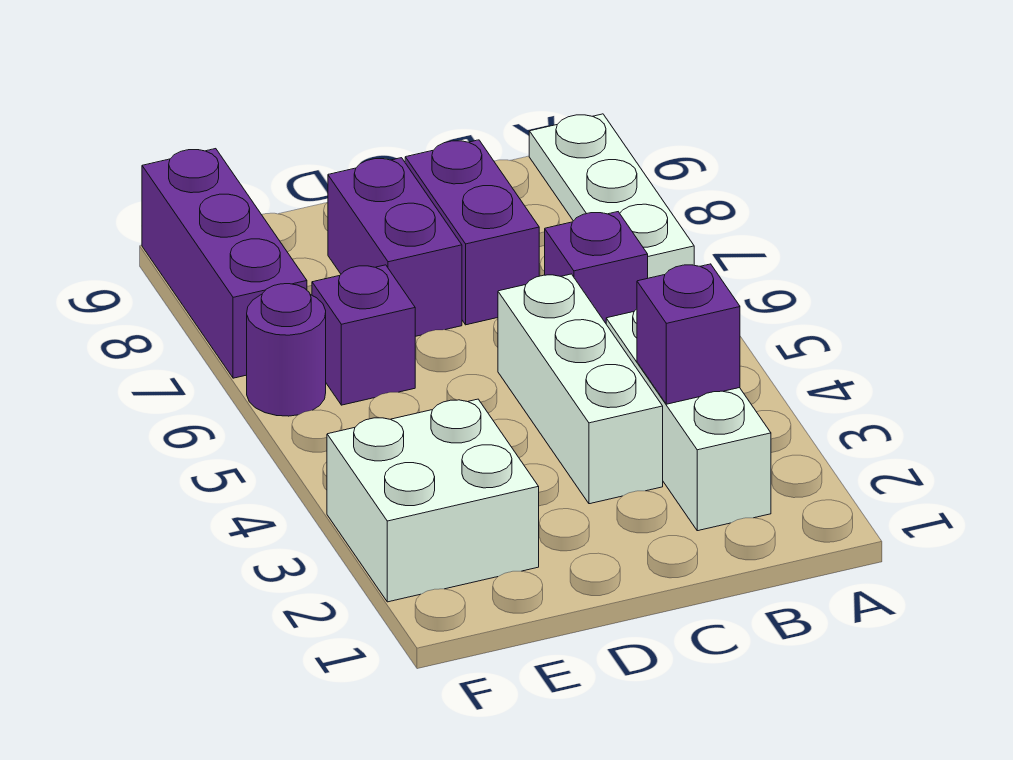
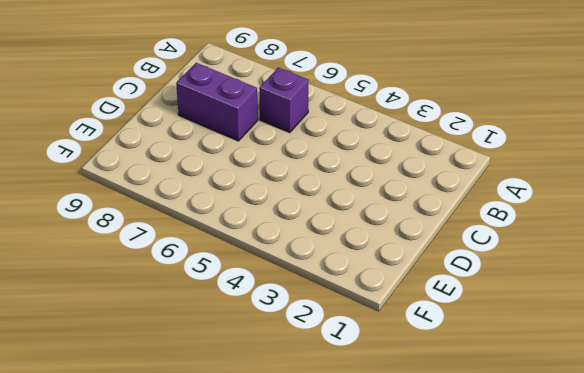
none -> white plate A7:A9 level 1
none -> white brick B2:B4 level 1

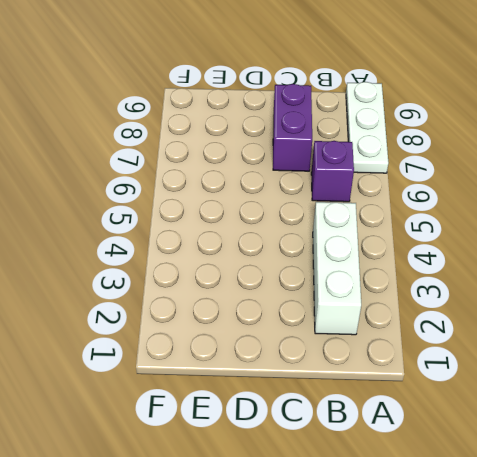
none -> white brick C3:C5 level 1
none -> purple brick D7:D8 level 1

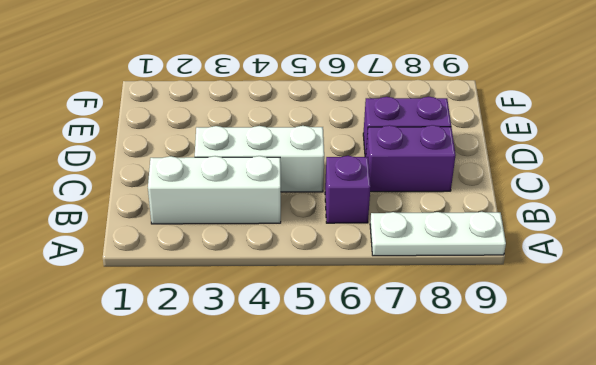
none -> white brick E2:F3 level 1
none -> purple brick E6 level 1

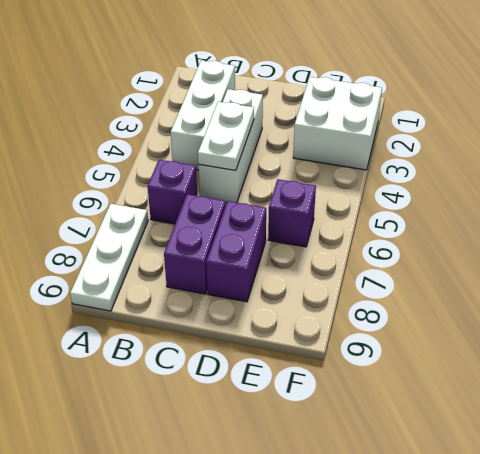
white plate C4:C5 level 2 -> none
none -> purple round brick F6 level 1
none -> purple brick F7:F9 level 1

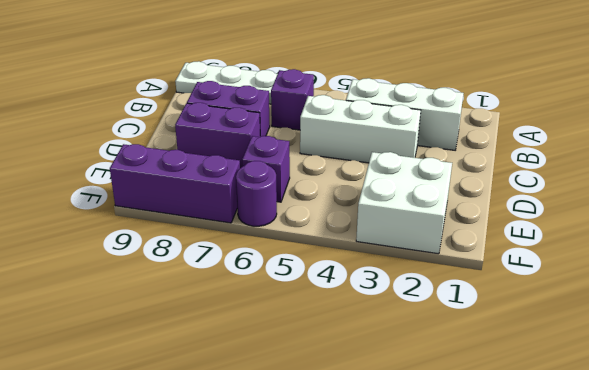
none -> purple brick B3 level 2

